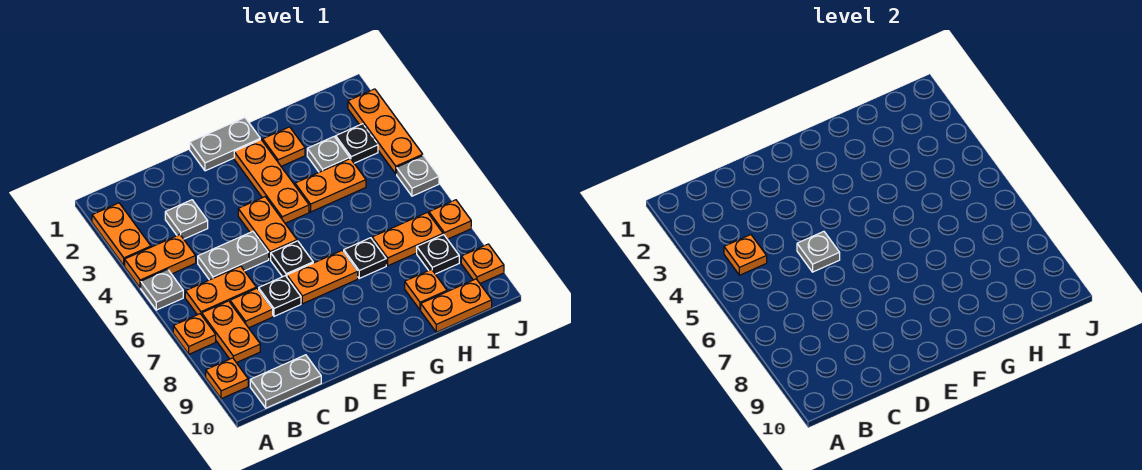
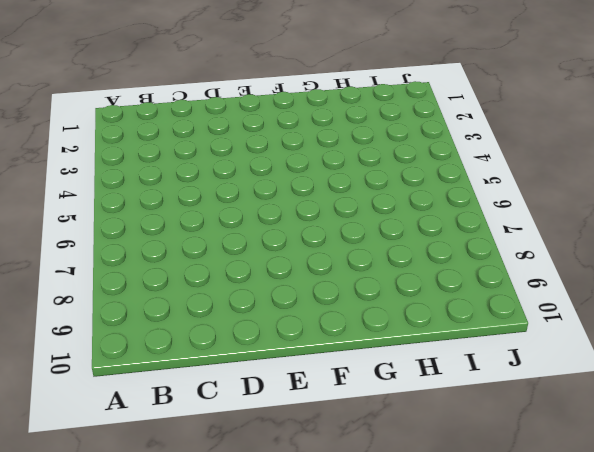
none -> orange plate A2:A3 level 1
none -> orange plate A4:B4 level 1
none -> grey plate A5 level 1
none -> orange plate A7 level 1

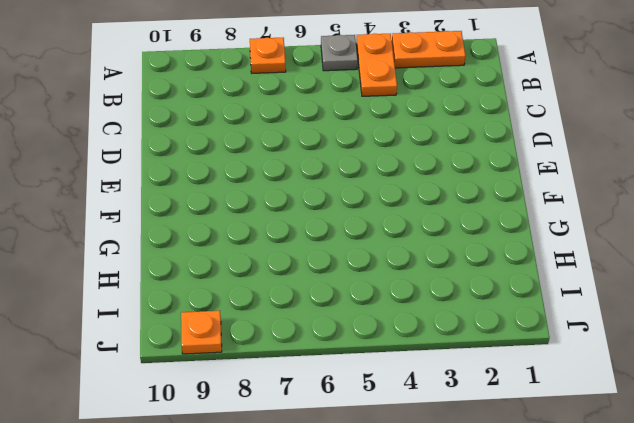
none -> orange plate A9 level 1
none -> orange plate B6:C6 level 1
none -> orange plate B7:B8 level 1
none -> grey plate B10:C10 level 1

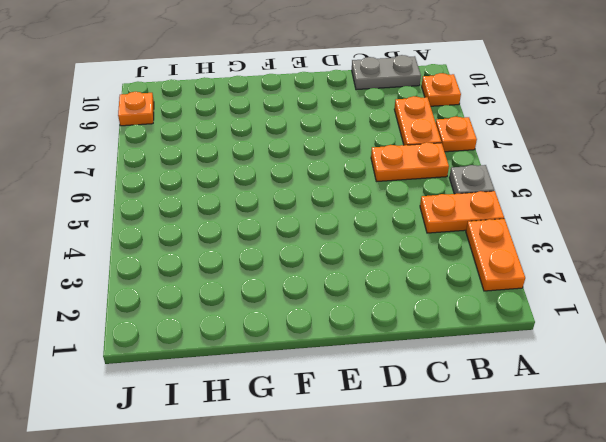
none -> grey plate C3 level 1
none -> grey plate C5:D5 level 1
none -> orange plate C7 level 1
none -> black plate D7 level 1

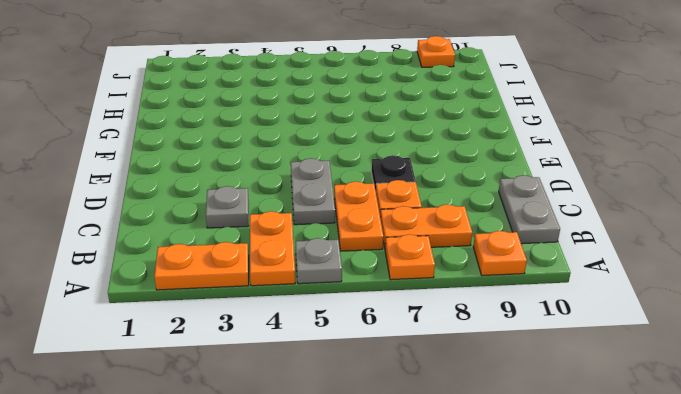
none -> grey plate E1:F1 level 1
none -> orange plate E4:E5 level 1
none -> black plate E6 level 1
none -> orange plate E7:F7 level 1

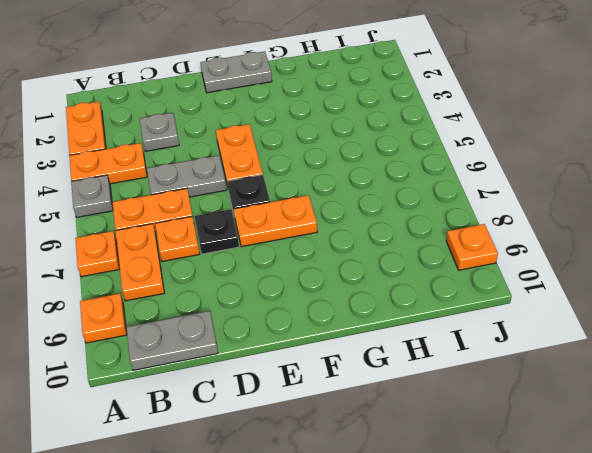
none -> orange plate F2:F4 level 1
none -> orange plate G2 level 1
none -> orange plate G4:H4 level 1
none -> black plate G7 level 1

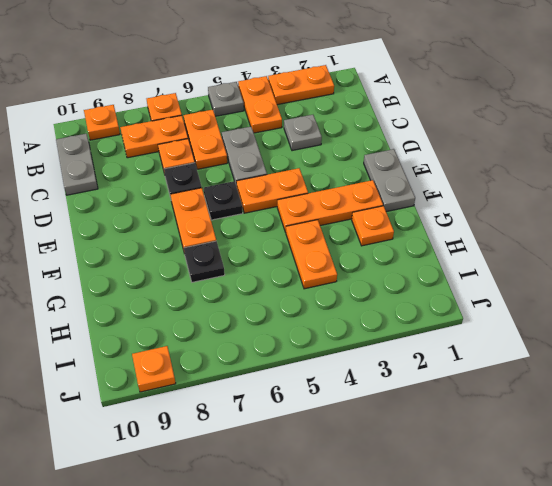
none -> grey plate H3 level 1
none -> orange plate H7:I7 level 1
none -> orange plate H9 level 1
none -> orange plate H10:I10 level 1

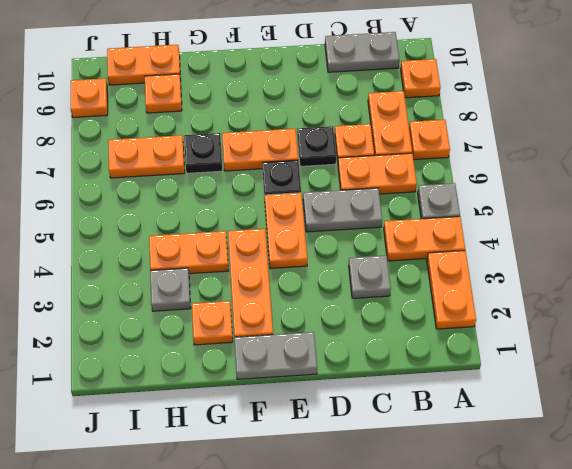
none -> black plate I3 level 1
none -> black plate I8 level 1
none -> orange plate J2:J4 level 1
none -> grey plate J5 level 1

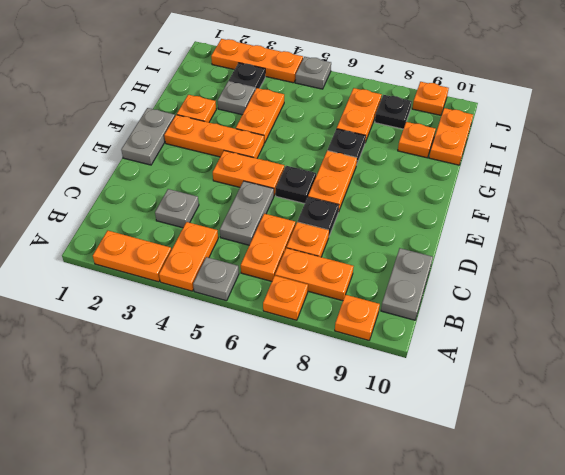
none -> orange plate J7 level 1
none -> orange plate B4 level 2
none -> grey plate D5 level 2

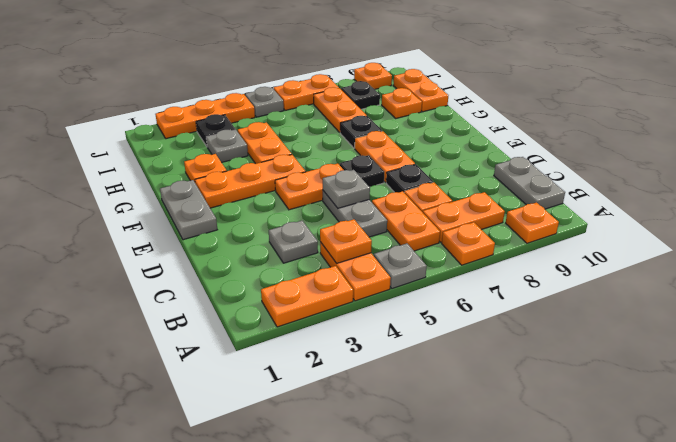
orange plate J6:J7 level 1 -> orange plate J7 level 1

